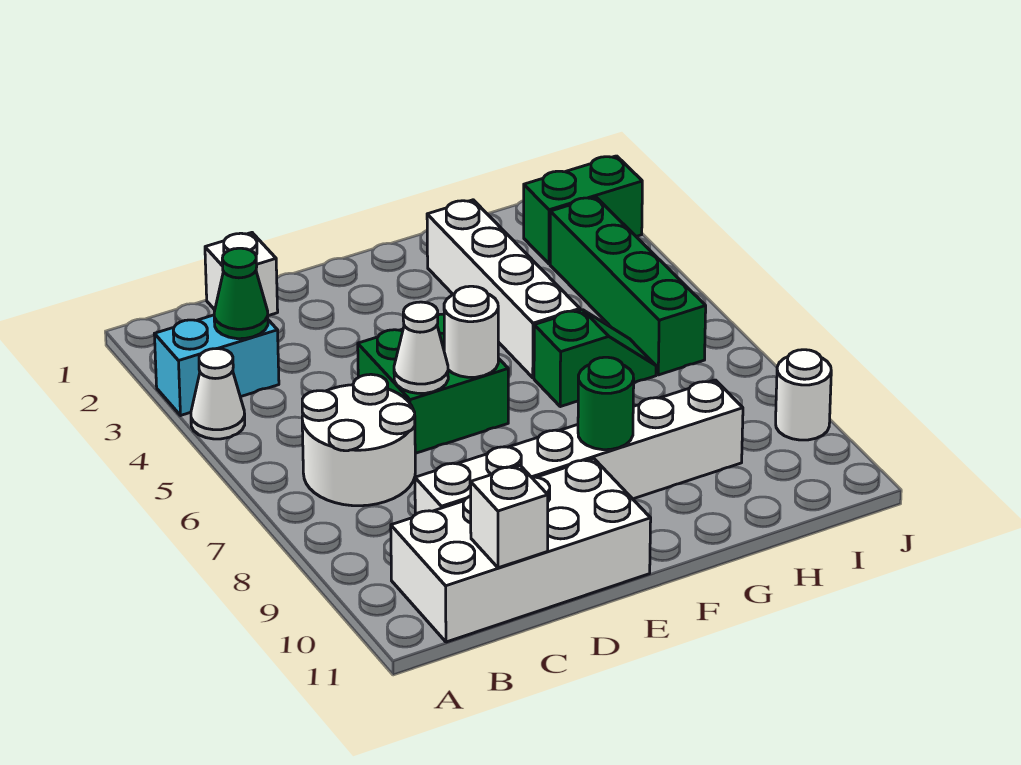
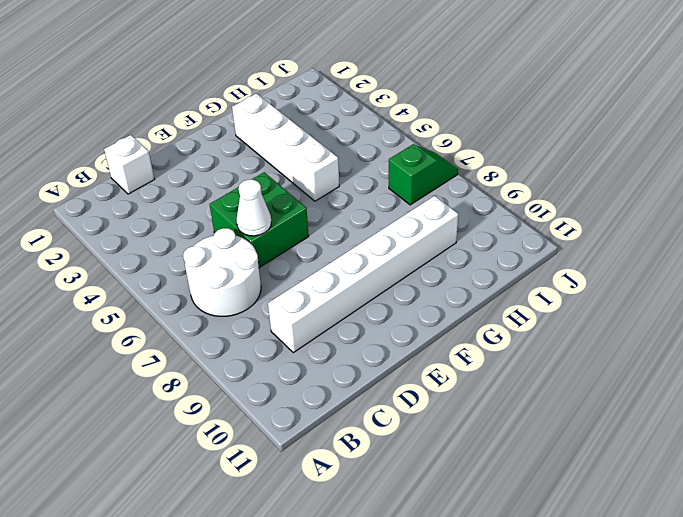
green slope I7:J7 level 1 top I -> green slope G6:H6 level 1 top G
none -> cyan brick A3:B3 level 1
none -> white cone A4 level 1
none -> white brick B10:E11 level 1

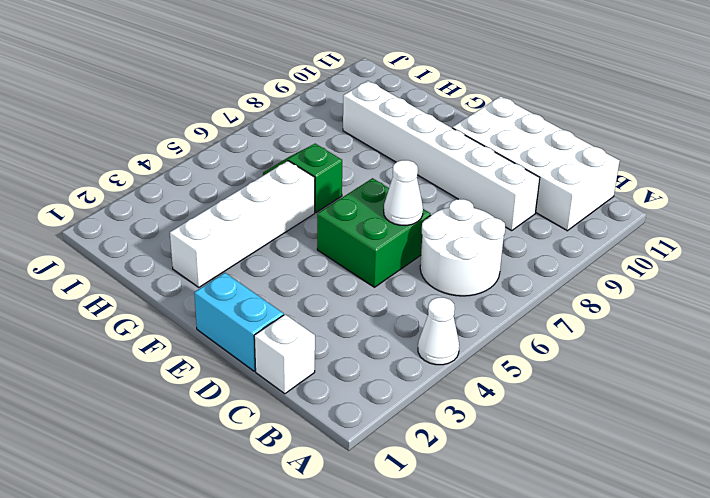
cyan brick D1:E1 level 1 -> cyan brick A3:B3 level 1
none -> green brick I2:J2 level 1
none -> green brick I3:I6 level 1
none -> white round brick J9 level 1

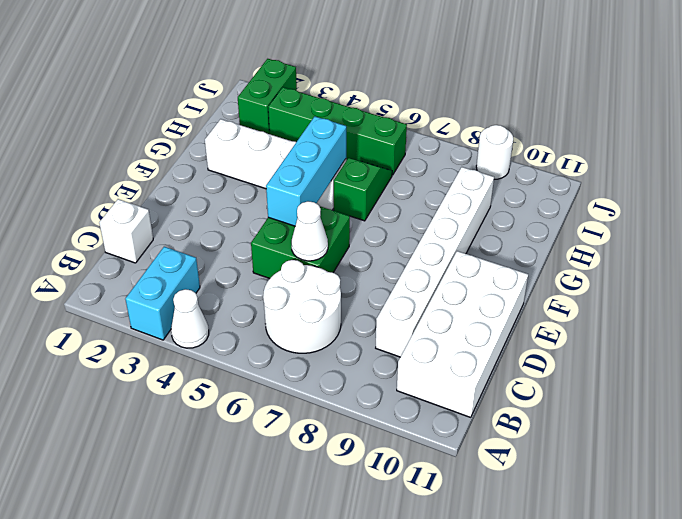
cyan brick E5:G5 level 2 -> none
none -> green cone B3 level 2
none -> white brick C11 level 2
none -> white round brick E6 level 2

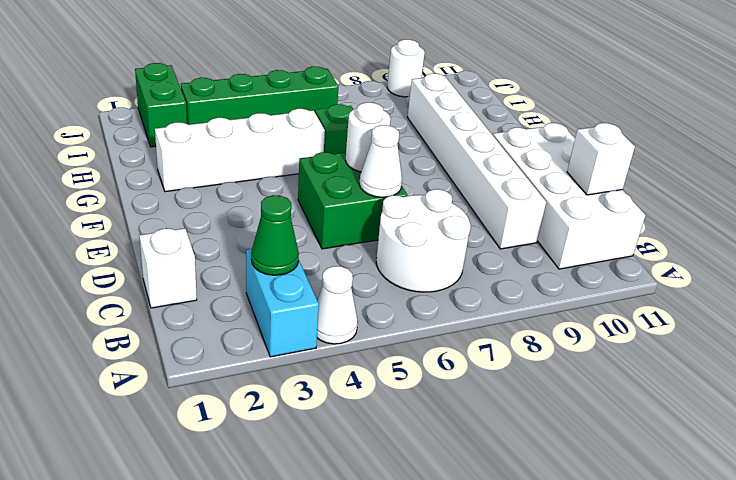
none -> green round brick F9 level 2

